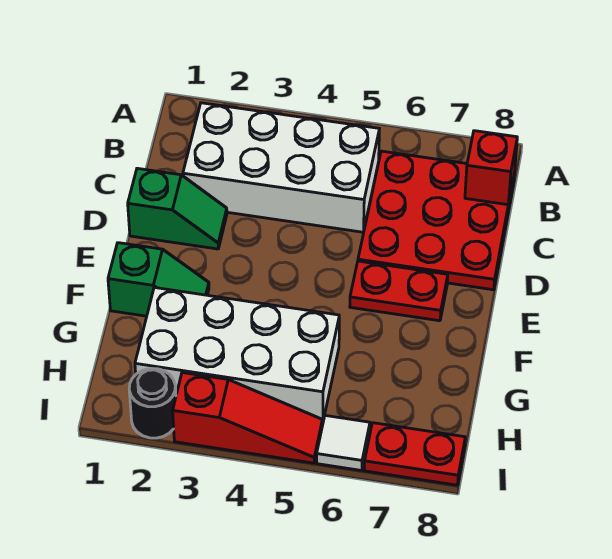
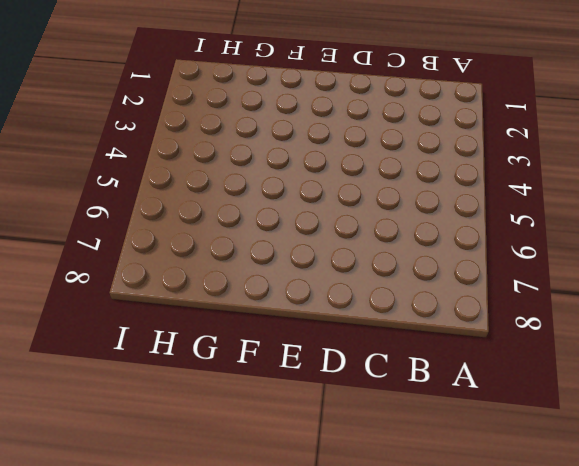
none -> white brick B2:C5 level 1
none -> red plate B6:D8 level 1

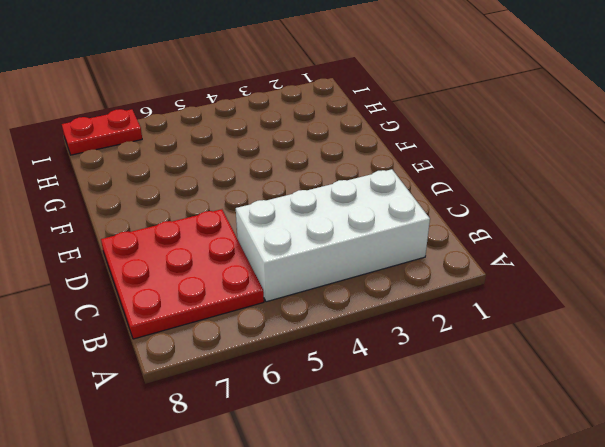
none -> green slope D1:D2 level 1 top 1
none -> red plate E6:E7 level 1

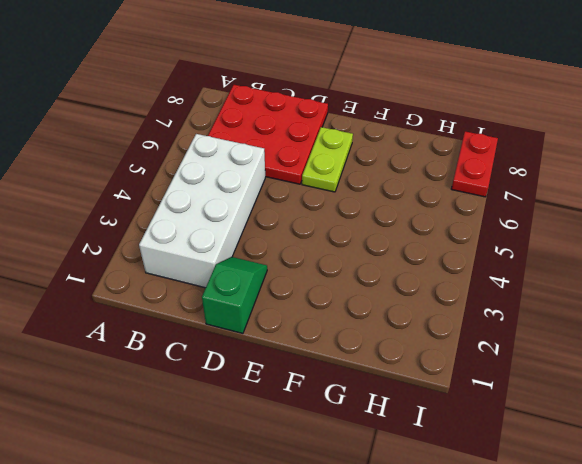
lime plate E6:E7 level 1 -> red plate E6:E7 level 1
none -> green slope F1:F2 level 1 top 1
none -> white brick G2:H5 level 1

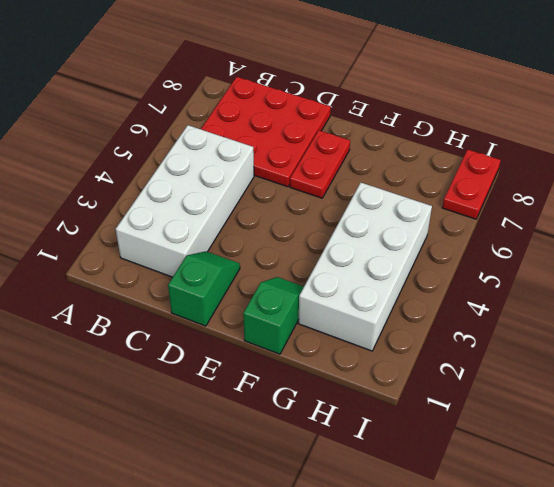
none -> black round brick I2 level 1
none -> red slope I3:I5 level 1 top 3

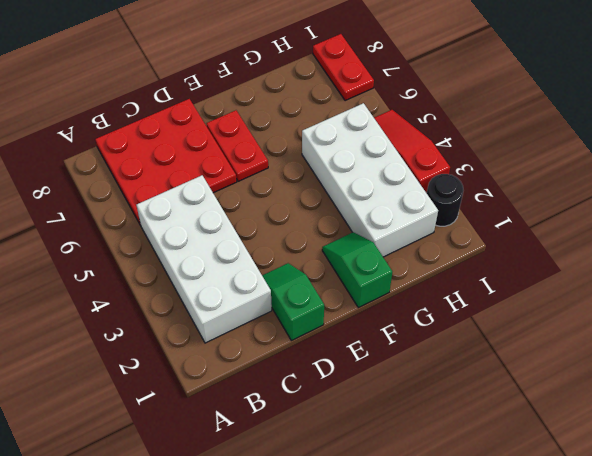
none -> white tile I6 level 1
none -> red brick B8 level 2

